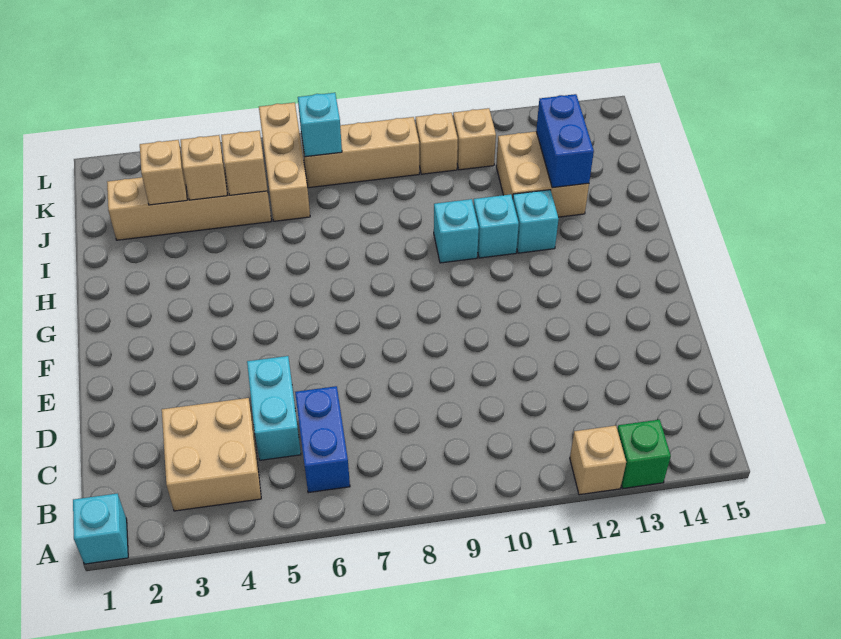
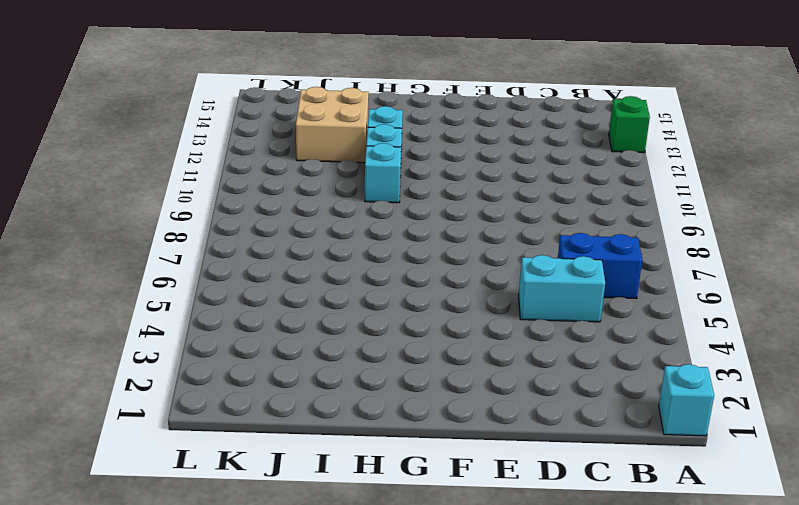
none -> tan brick A12 level 1
none -> tan brick B3:C4 level 1
none -> tan brick J2:J5 level 1

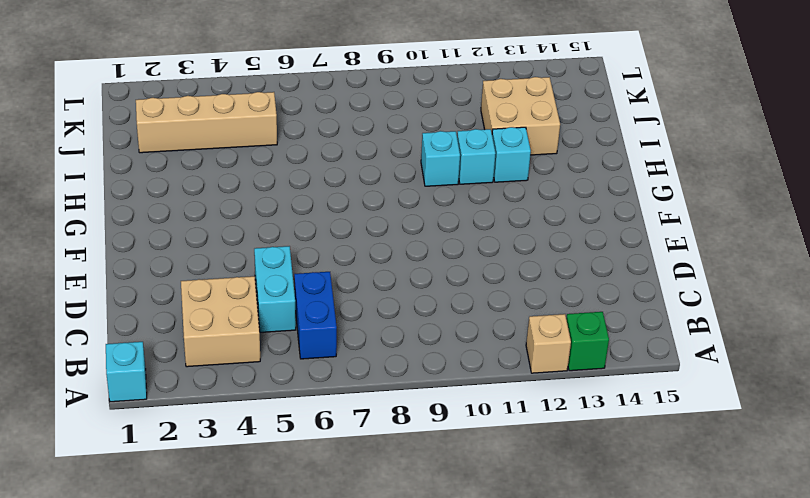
none -> tan brick J6:L6 level 1
none -> tan brick K7:K9 level 1
none -> tan brick K10 level 1

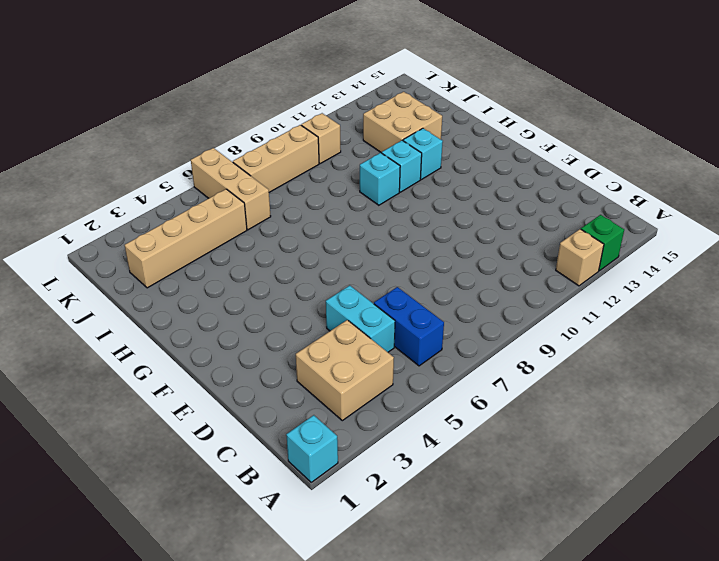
none -> tan brick K11 level 1
none -> blue brick I13:J13 level 2
none -> tan brick J3 level 2

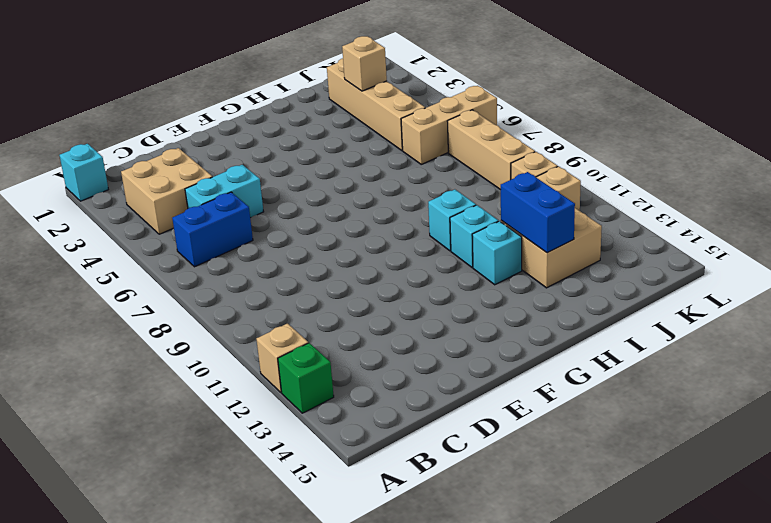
blue brick I12:I13 level 2 -> blue brick I13:J13 level 2
none -> tan brick J4 level 2
none -> tan brick J5 level 2
none -> cyan brick K7 level 2

